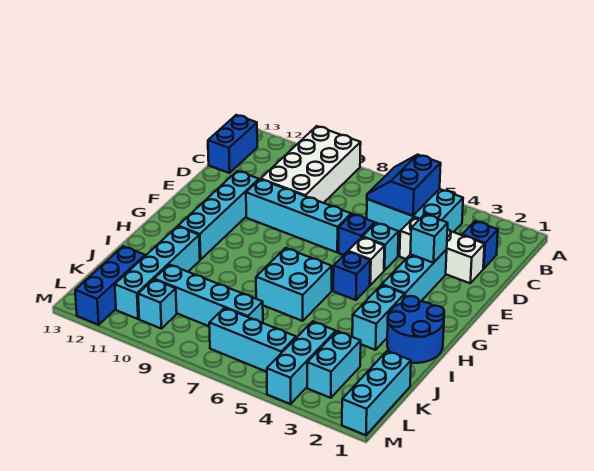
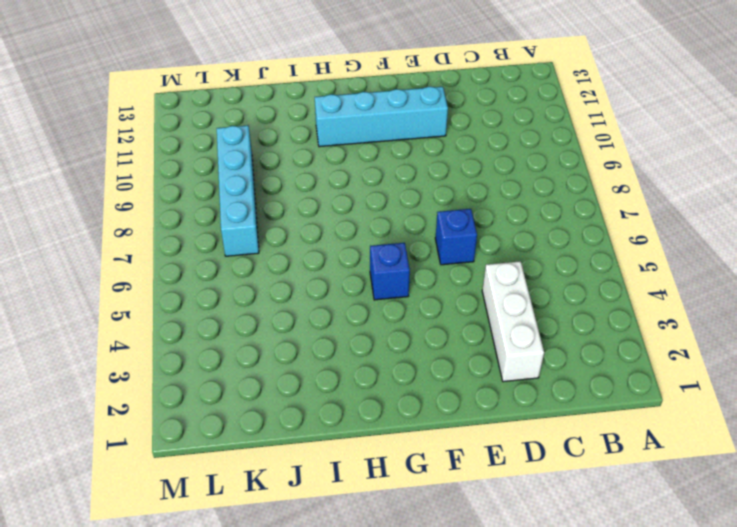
none -> white brick A9:D10 level 1
none -> cyan brick B4:C6 level 1
none -> blue brick B13:C13 level 1

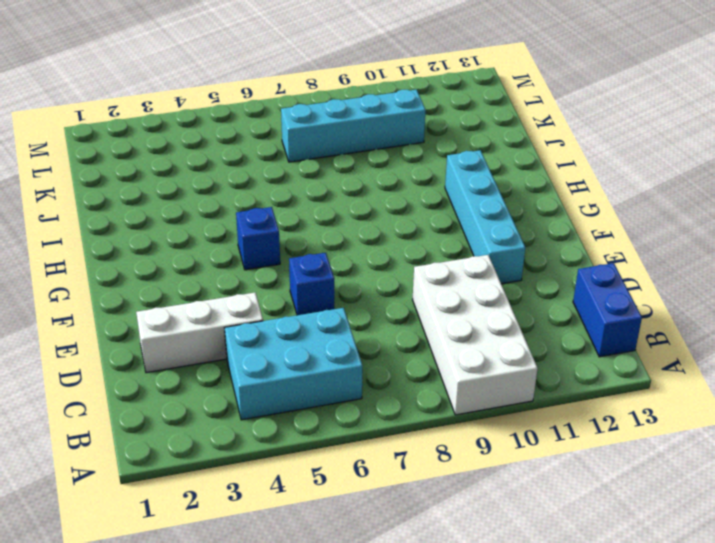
none -> blue brick C2 level 1
none -> cyan brick E3:G3 level 1
none -> cyan brick E5 level 1

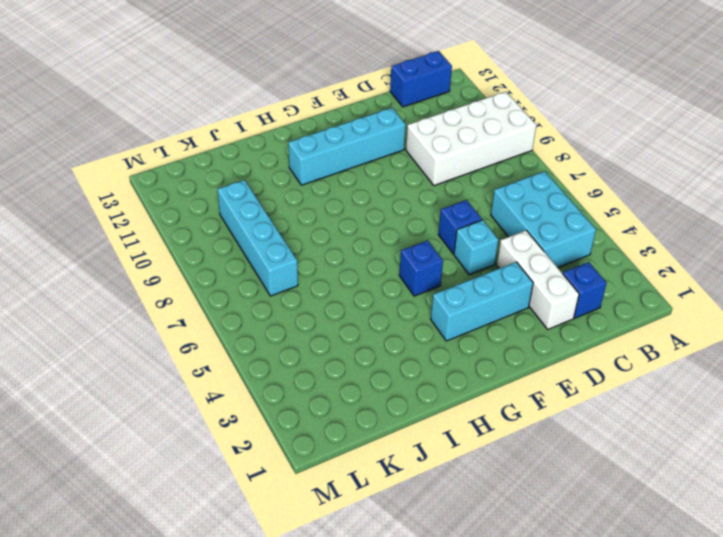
none -> cyan brick E7:E10 level 1
none -> white brick F5 level 1
none -> blue round brick H1:I2 level 1

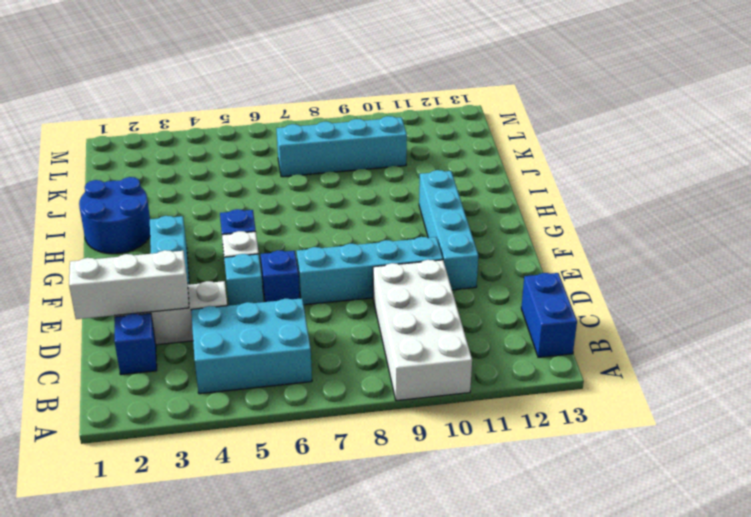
white brick D1:D3 level 2 -> none
none -> cyan brick H3:I3 level 1
none -> cyan brick H6:I7 level 1
none -> cyan brick I11:L11 level 1

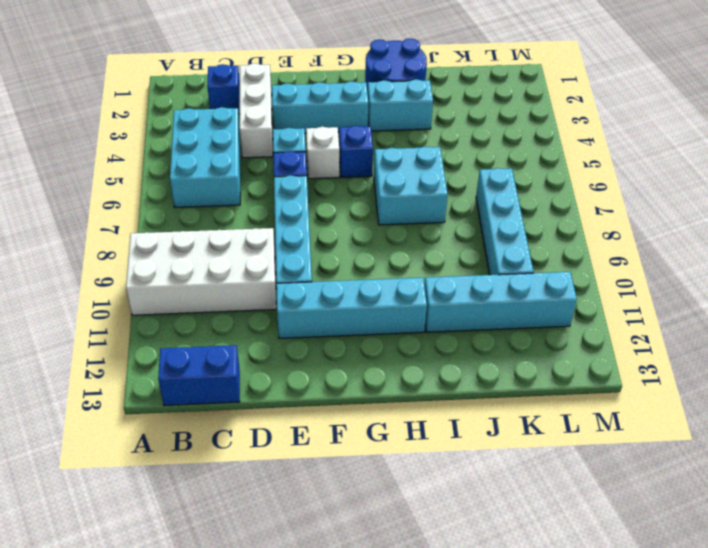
none -> cyan brick K1:M1 level 1
none -> cyan brick K3:L3 level 1
none -> cyan brick K4:M4 level 1

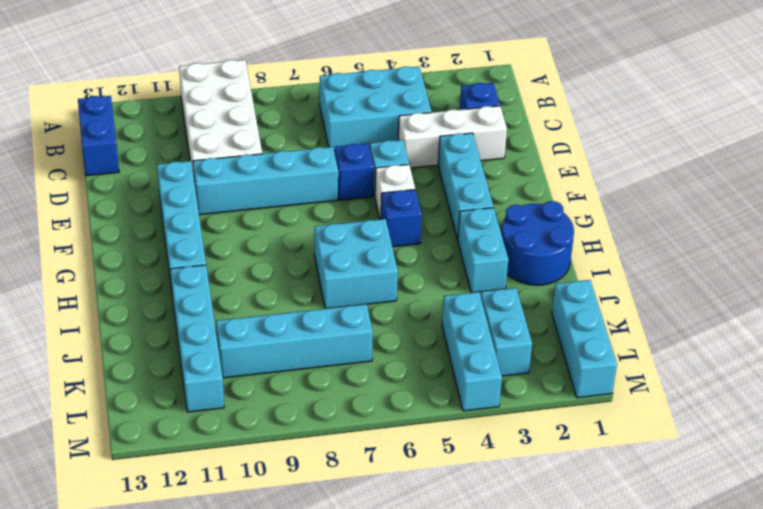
none -> blue brick K12:M12 level 1
none -> cyan brick L5:L7 level 1
none -> cyan brick L10 level 1

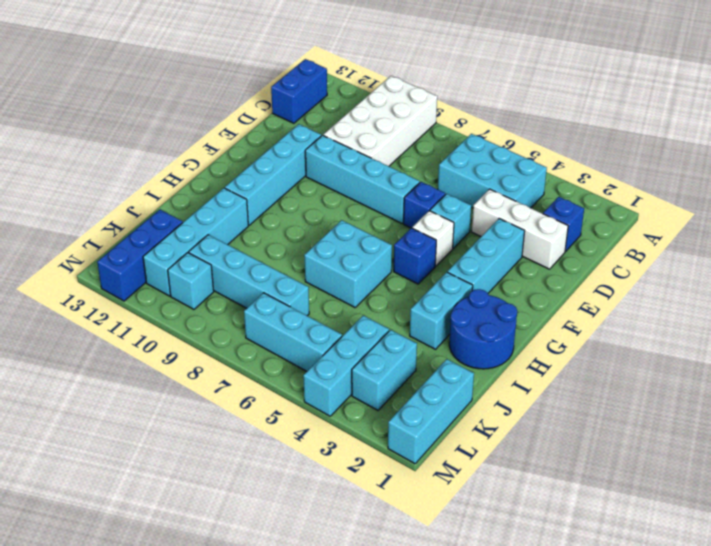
none -> blue slope B5:C6 level 2 top 5
none -> cyan brick E3 level 2

